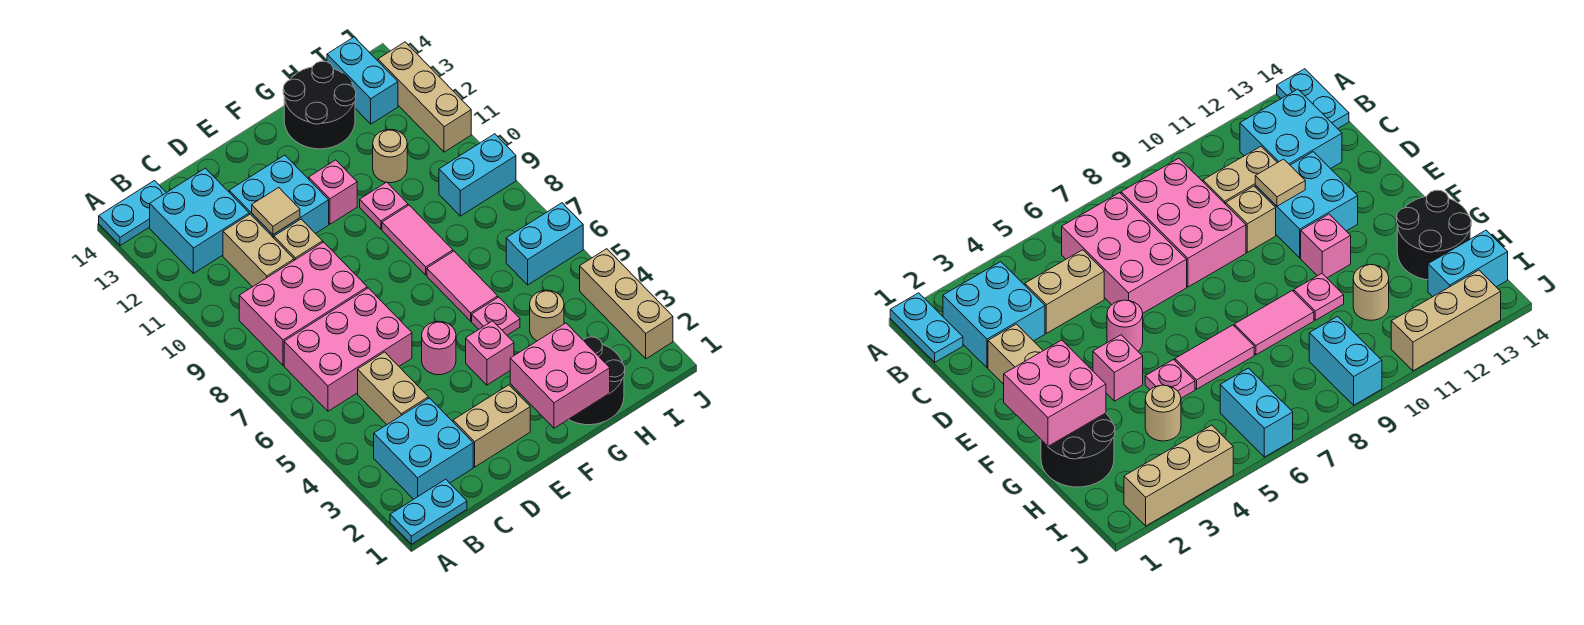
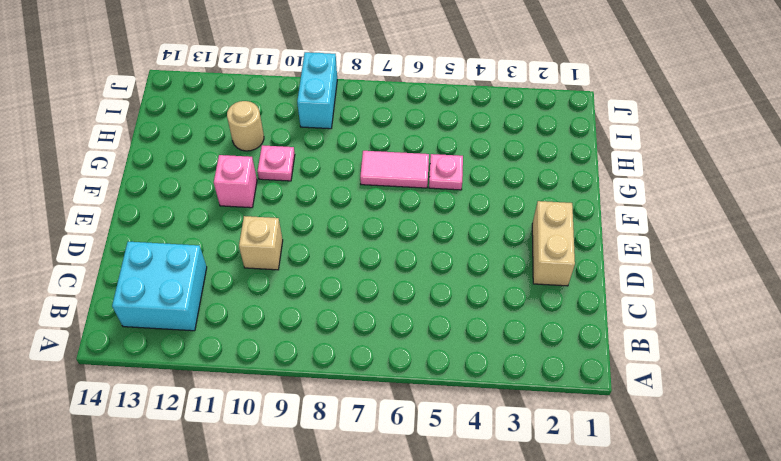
none -> cyan plate A1:B1 level 1
none -> cyan plate A14:B14 level 1
none -> cyan brick B2:C3 level 1

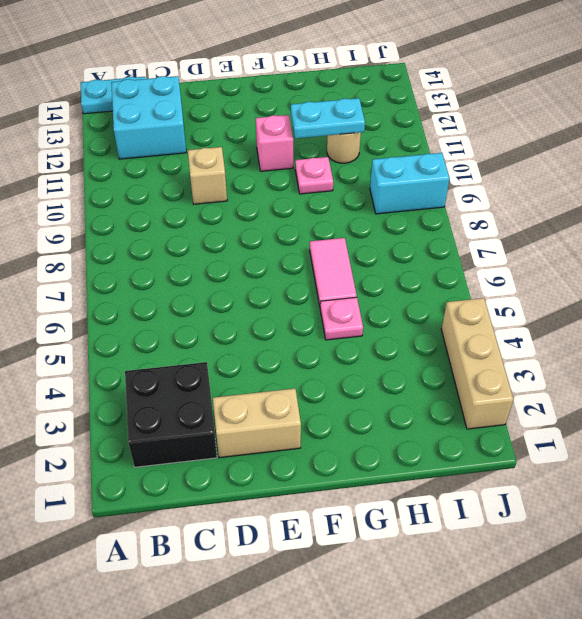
black brick B2:C3 level 1 -> cyan brick B2:C3 level 1
cyan plate G11:H11 level 2 -> cyan plate A1:B1 level 1
none -> pink brick B6:D7 level 1
none -> pink brick B8:D9 level 1
none -> tan brick C4:C5 level 1

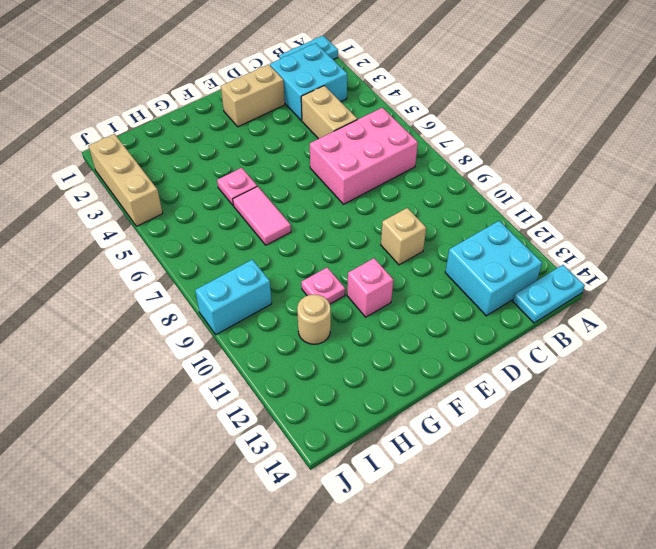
none -> pink brick B8:D9 level 1
none -> tan brick C10:C11 level 1
none -> cyan brick D11:E12 level 1

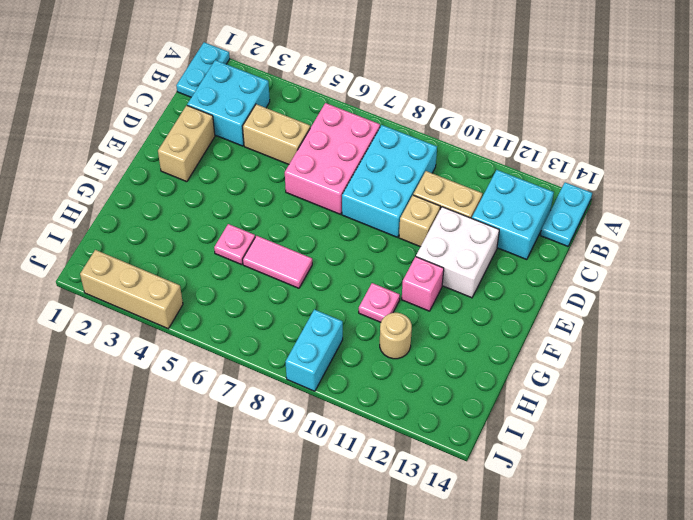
cyan brick B8:D9 level 1 -> pink brick B8:D9 level 1
white brick D11:E12 level 1 -> cyan brick D11:E12 level 1
none -> pink round brick E5 level 1
none -> pink brick F4 level 1
none -> black round brick G1:H2 level 1

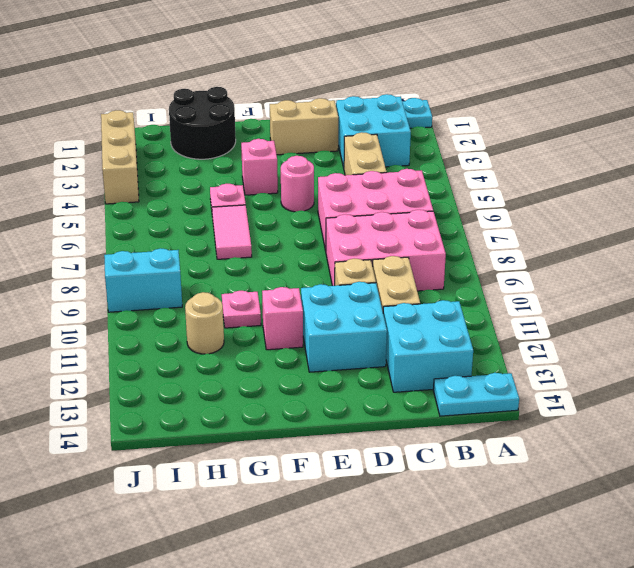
none -> pink tile G8:G9 level 1
none -> black round brick G13:H14 level 1
none -> tan round brick H4 level 1

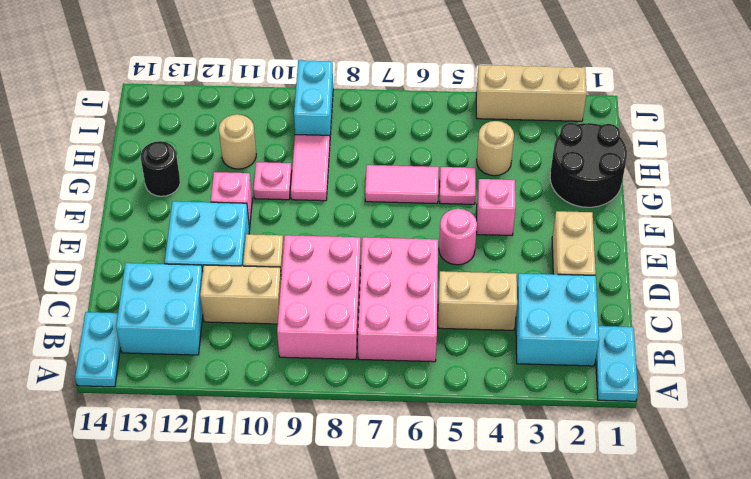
pink tile G9:H9 level 1 -> pink tile G8:G9 level 1
black round brick G13 level 1 -> black round brick G13:H14 level 1
none -> cyan brick I6:J6 level 1
none -> cyan brick I13:I14 level 1
none -> tan brick J11:J13 level 1

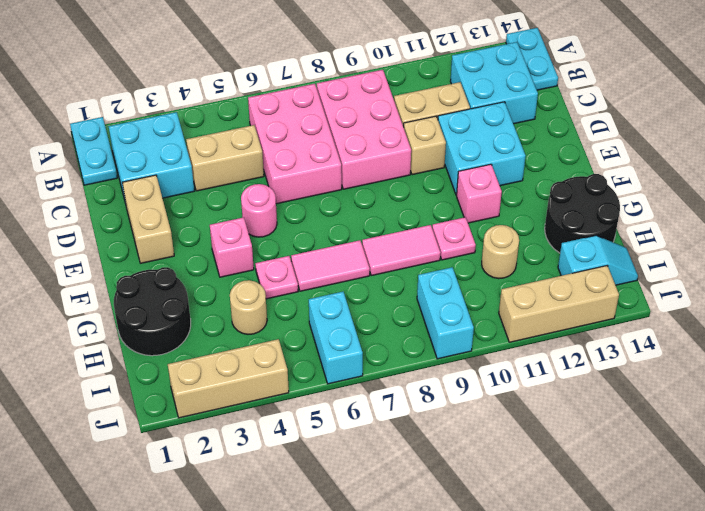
cyan slope I13:I14 level 1 top 13 -> cyan brick I13:I14 level 1
none -> tan tile D11 level 2
none -> pink brick F1:G2 level 2

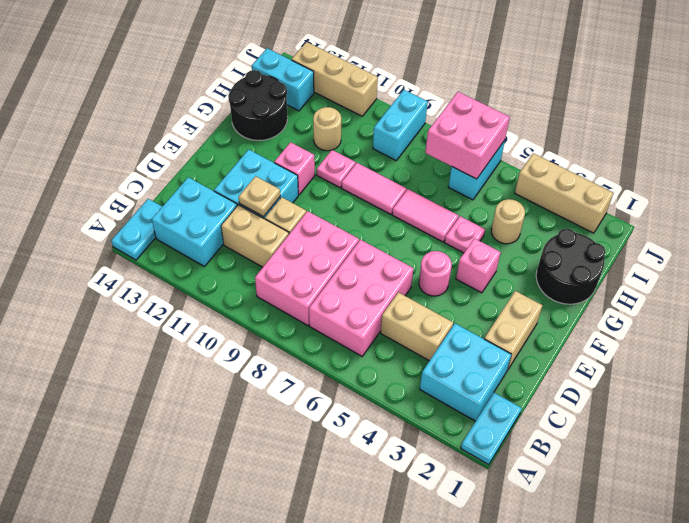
tan plate D11 level 2 -> tan tile D11 level 2
pink brick I6:J7 level 2 -> pink brick F1:G2 level 2

